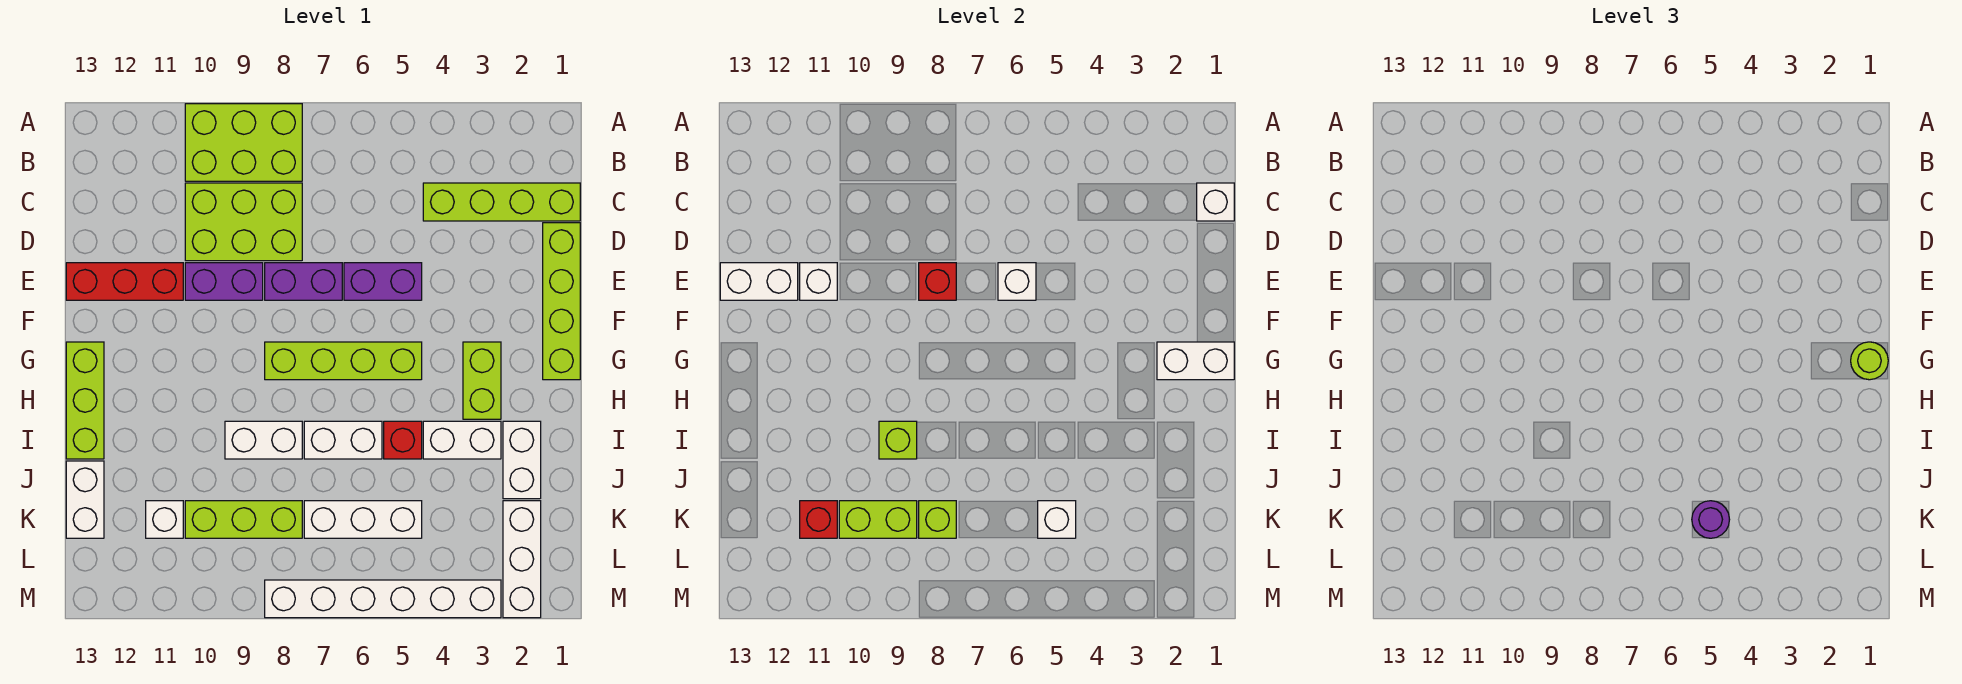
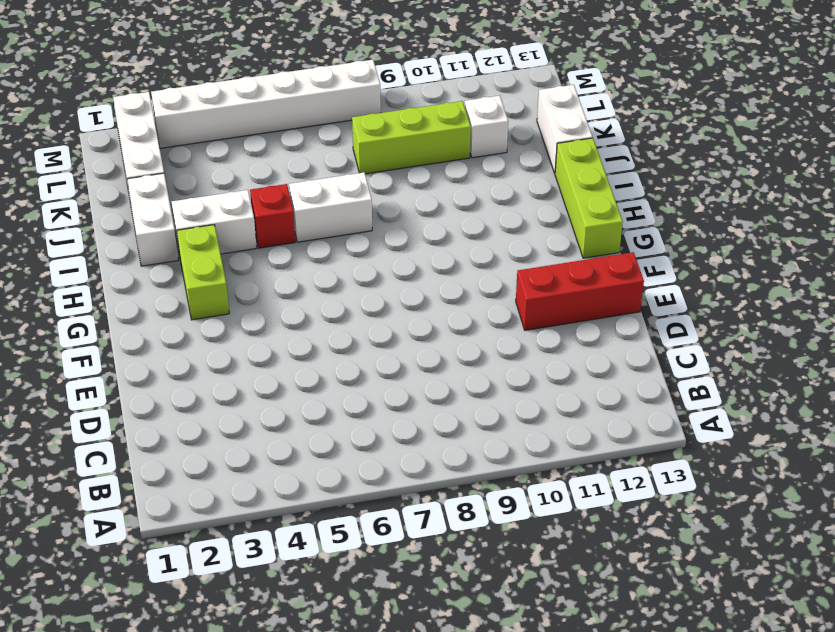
none -> lime brick A8:B10 level 1
none -> lime brick C1:C4 level 1
none -> lime brick C8:D10 level 1
none -> lime brick D1:G1 level 1

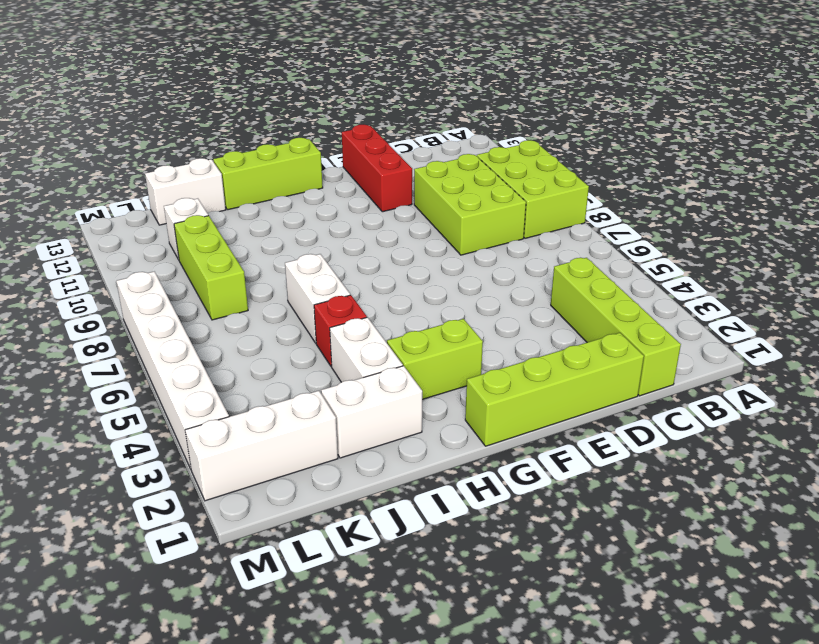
none -> purple brick E5:E6 level 1
none -> purple brick E7:E8 level 1
none -> purple brick E9:E10 level 1
none -> lime brick G5:G8 level 1

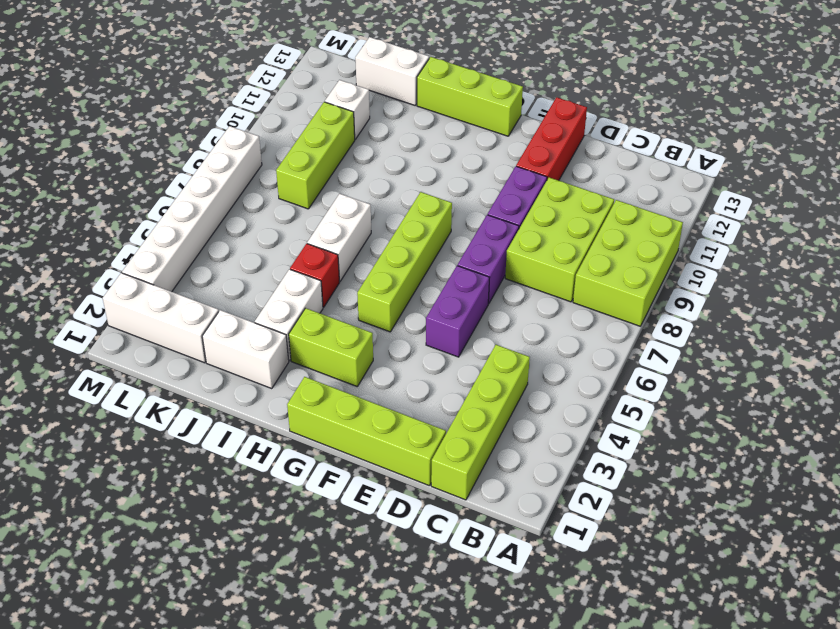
none -> white brick I8:I9 level 1
none -> white brick K5:K7 level 1
none -> white brick C1 level 2
none -> white brick E6 level 2

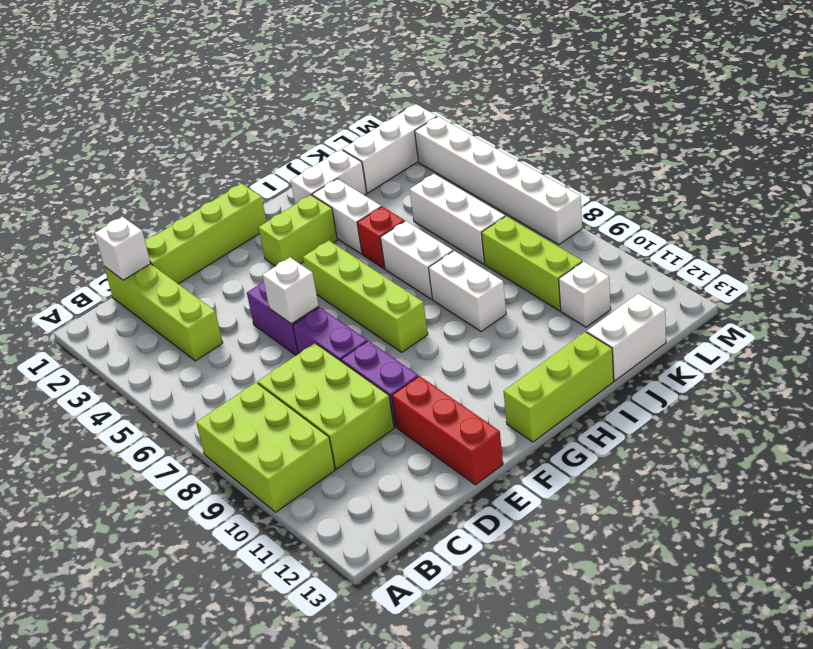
none -> red brick E8 level 2
none -> white brick E11 level 2
none -> white brick E12:E13 level 2
none -> white brick G1:G2 level 2

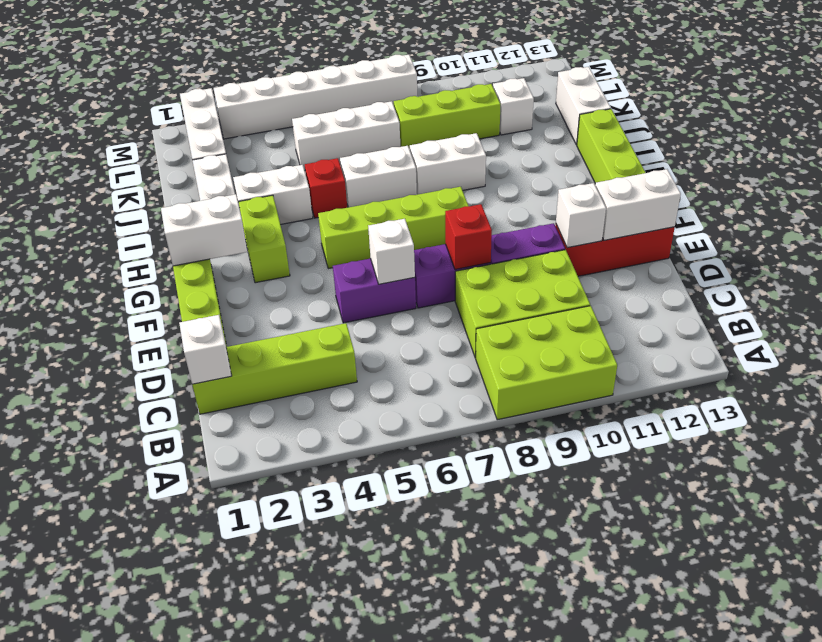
none -> lime brick I9 level 2
none -> white brick K5 level 2
none -> lime brick K8 level 2
none -> lime brick K9:K10 level 2

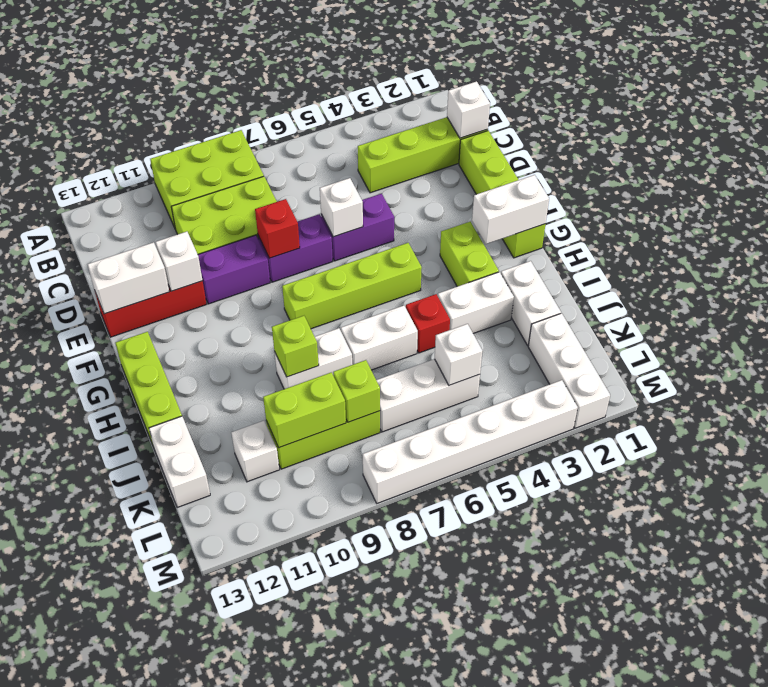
none -> red brick K11 level 2
none -> lime round brick G1 level 3
none -> purple round brick K5 level 3

